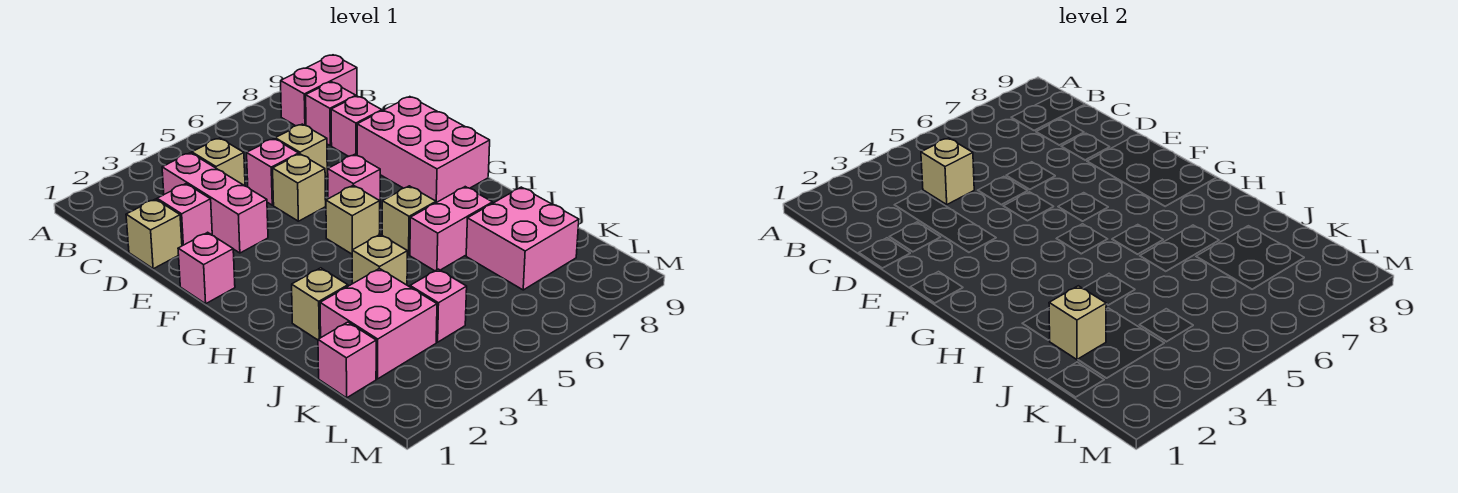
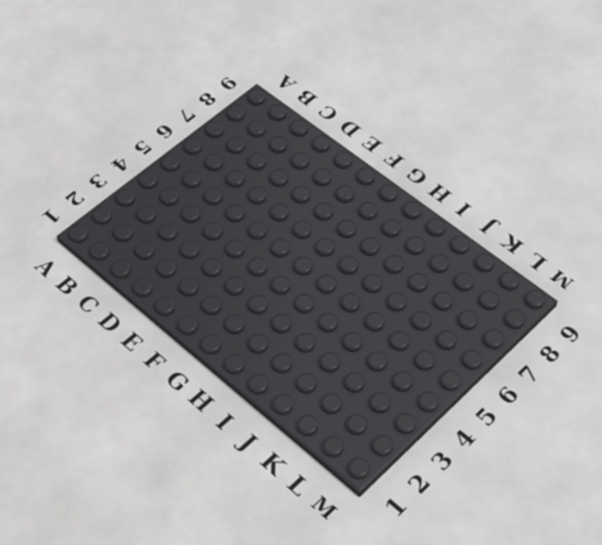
none -> pink brick B8:B9 level 1
none -> pink brick C3:E3 level 1
none -> tan brick C4 level 1

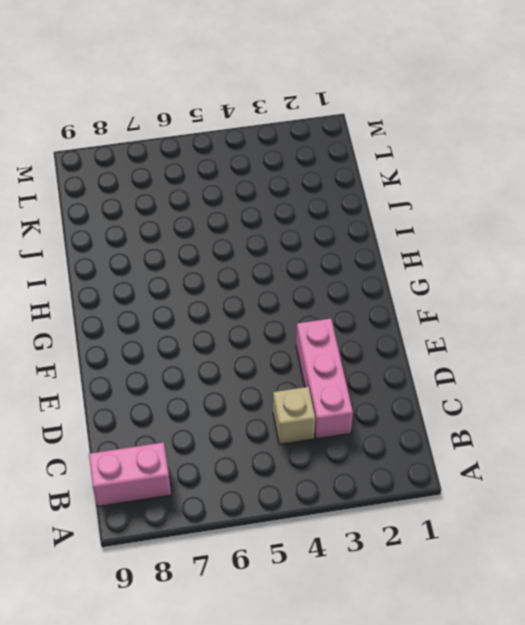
none -> pink brick C8 level 1
none -> tan brick D1 level 1
none -> pink brick D2 level 1

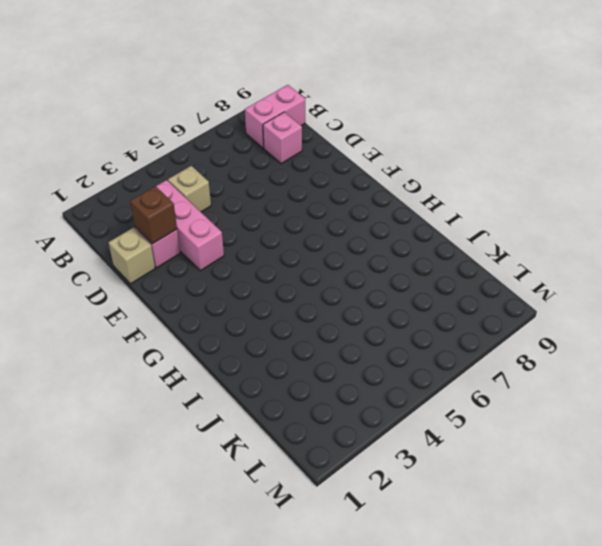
brown brick D2 level 2 -> none
none -> pink brick D5 level 1
none -> tan brick D6 level 1
none -> pink brick D8 level 1

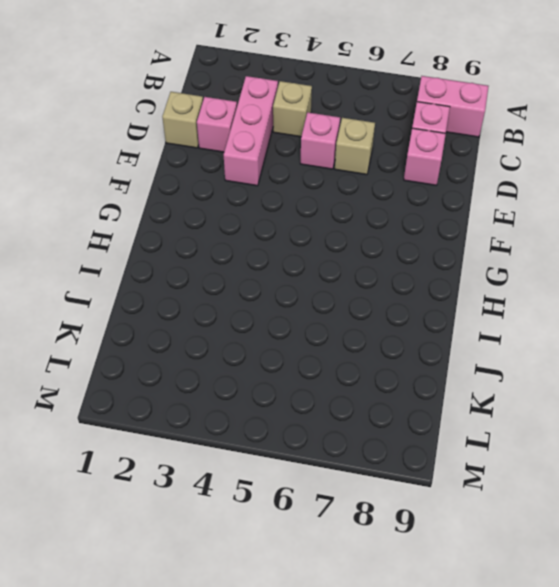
none -> tan brick E5 level 1
none -> pink brick E8:G9 level 1
none -> pink brick F1 level 1

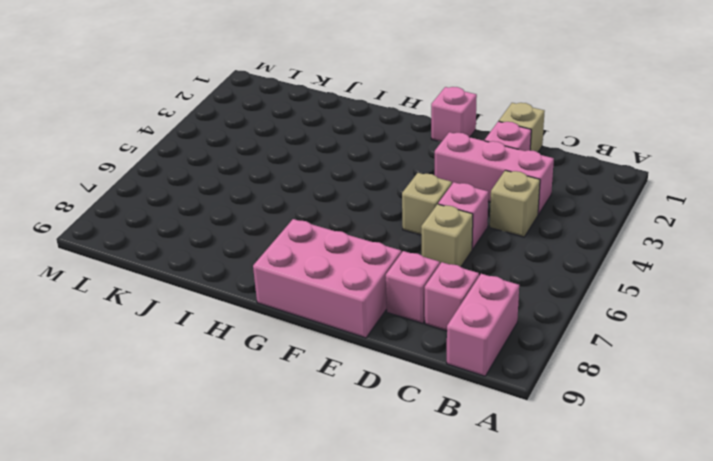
none -> pink brick F6 level 1
none -> tan brick G5 level 1
none -> tan brick H6 level 1

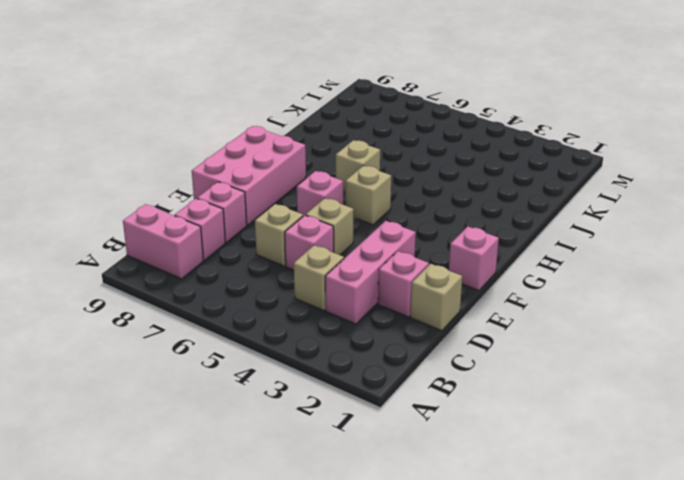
none -> tan brick I2 level 1
none -> tan brick I4 level 1
none -> pink brick I6:I7 level 1

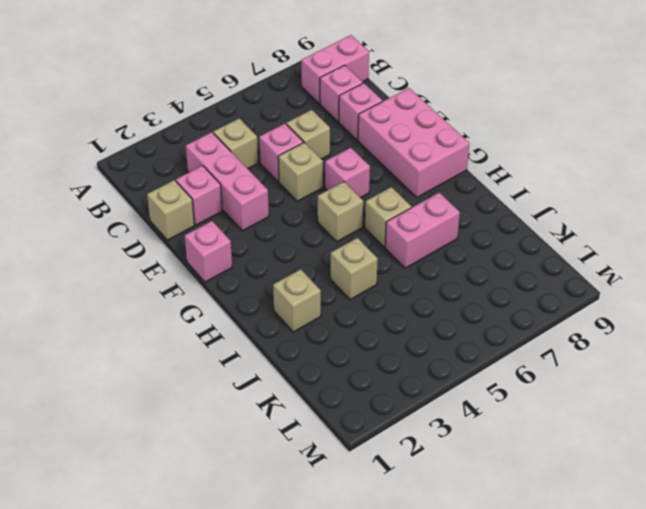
none -> pink brick J2:K3 level 1
none -> pink brick J7:K8 level 1
none -> pink brick K1 level 1

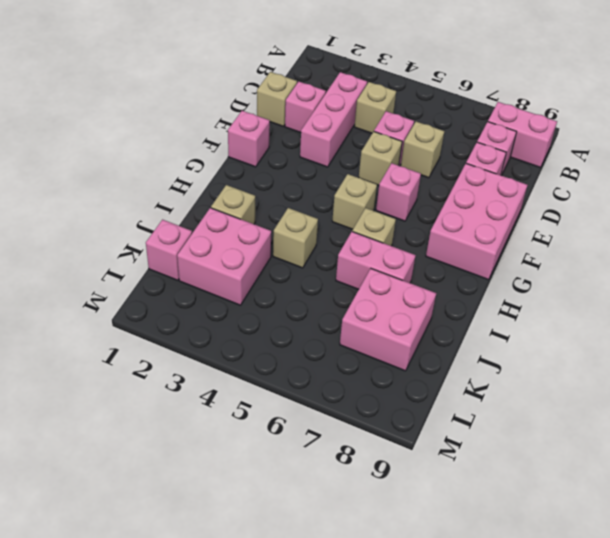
none -> pink brick K4 level 1
none -> tan brick C4 level 2
none -> tan brick J2 level 2

